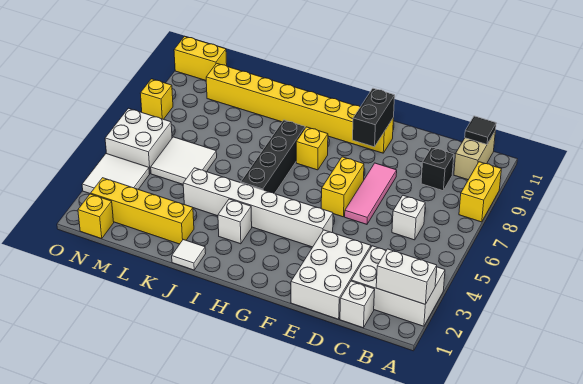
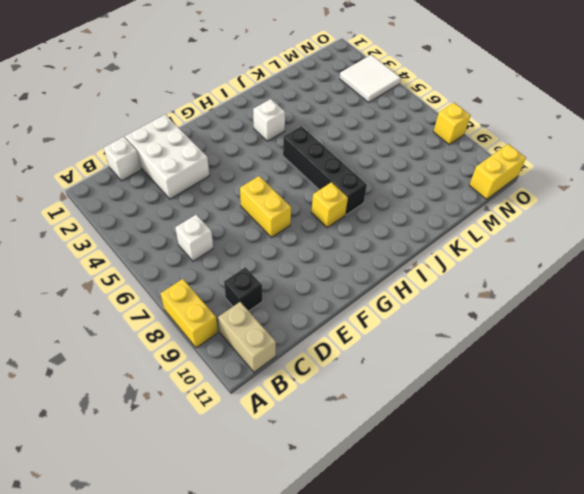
none -> white brick A2:C3 level 1
none -> pink tile E6:E8 level 1
none -> white brick F4:K4 level 1

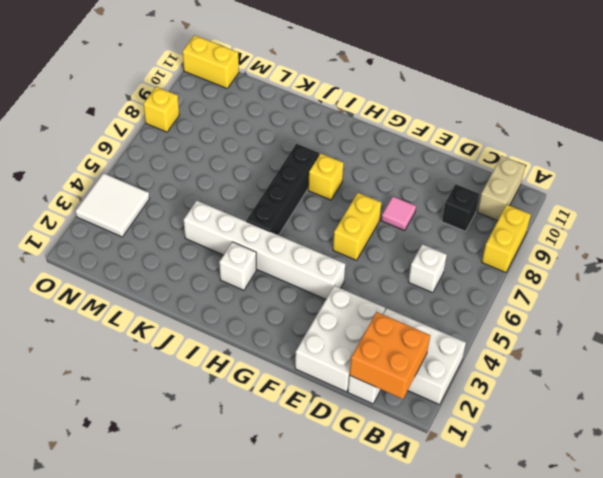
orange brick B1:C2 level 2 -> white brick A2:B2 level 2
pink tile E8 level 1 -> pink tile E6:E8 level 1
none -> yellow brick F10:M10 level 1
none -> white tile J1 level 1
none -> yellow brick K2:N2 level 1

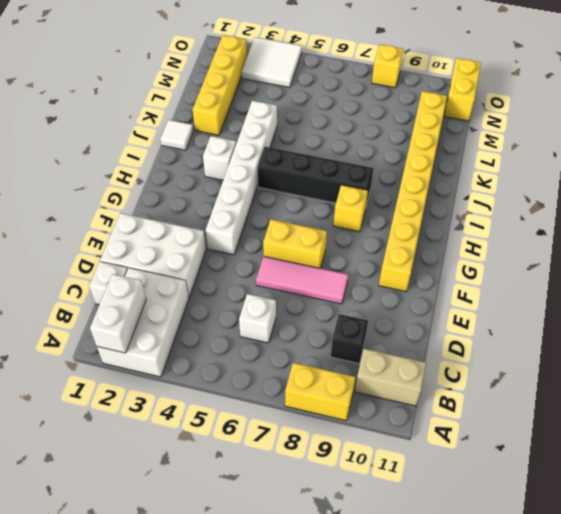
none -> white tile L5:M6 level 1
none -> yellow brick N1 level 1
none -> white brick N5:O6 level 1

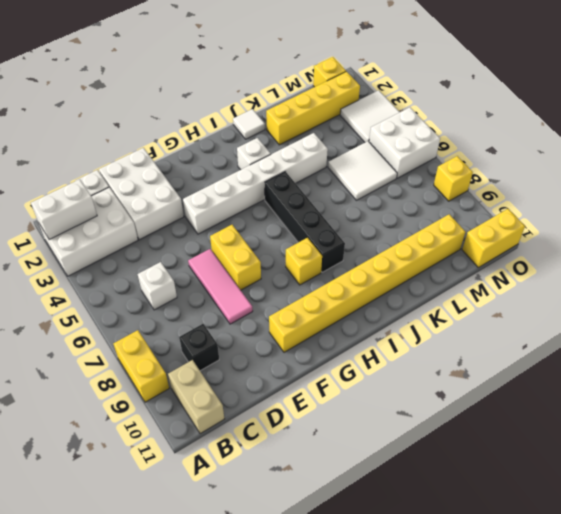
none -> black tile B11 level 2
none -> black brick F9:F10 level 2

